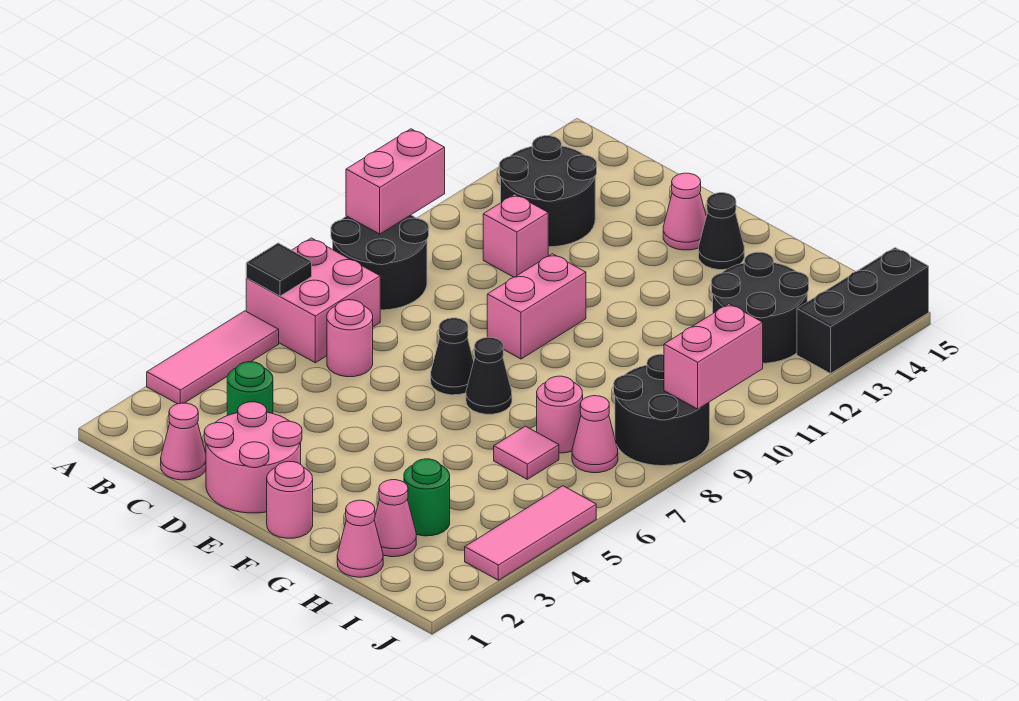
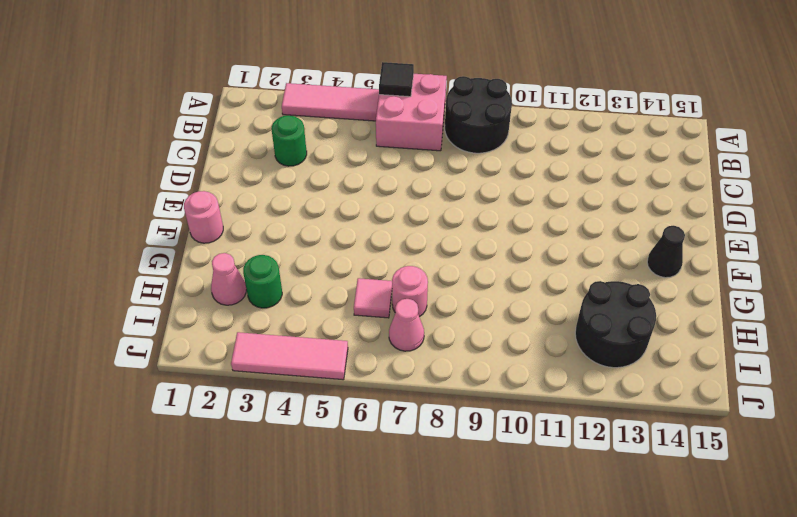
none -> black round brick B12:C13 level 1
none -> pink cone C1 level 1
none -> pink round brick C6 level 1

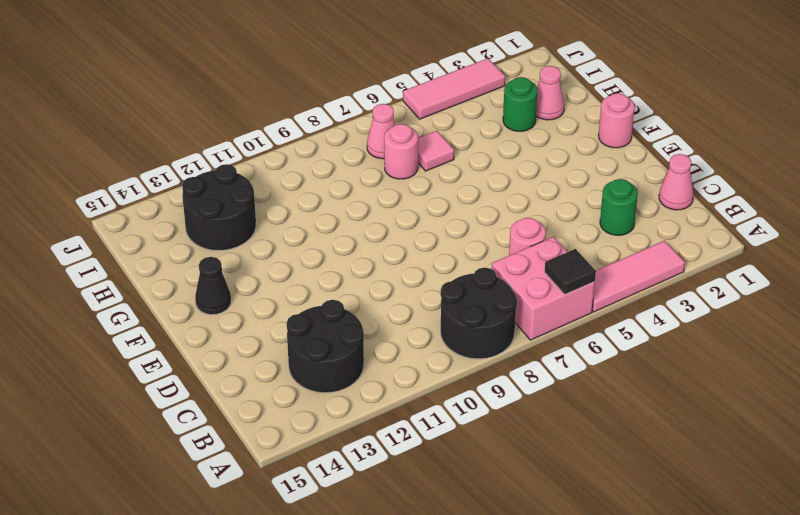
none -> pink brick C11 level 1
none -> pink round brick D1:E2 level 1
none -> black cone E7 level 1

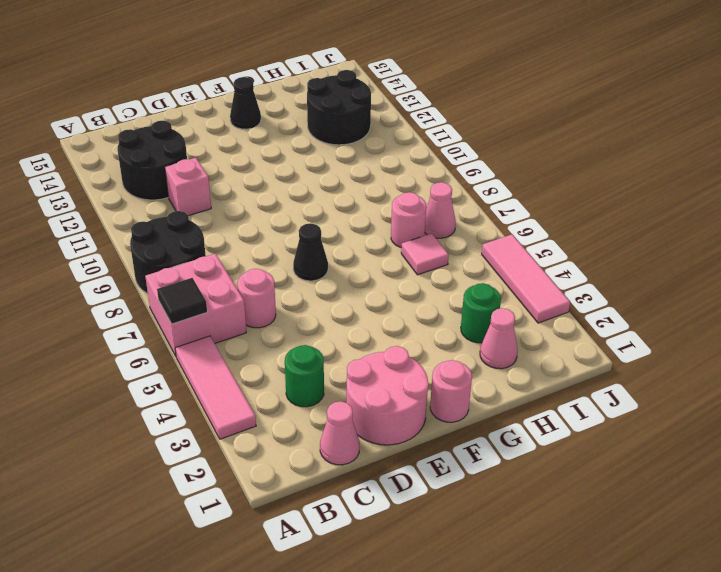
none -> pink brick E9:E10 level 1
none -> pink cone E14 level 1
none -> black cone F7 level 1

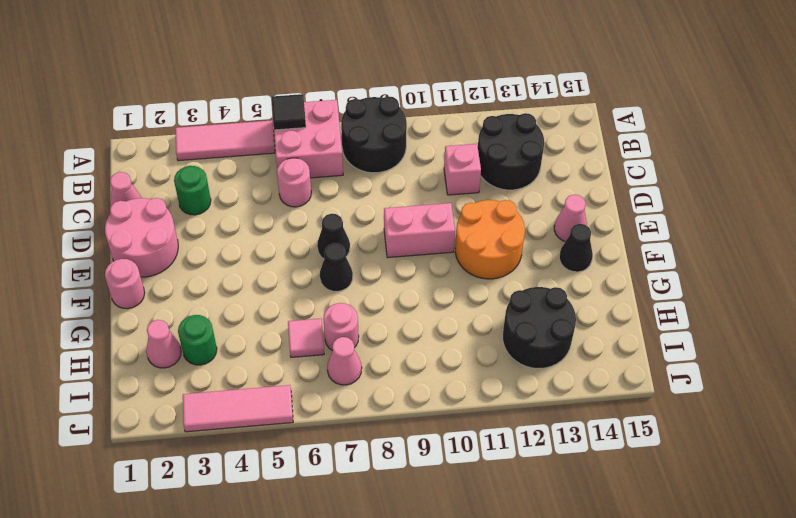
orange round brick E11:F12 level 1 -> none
none -> pink cone H1 level 1
none -> black round brick I8:J9 level 1
none -> black brick J13:J15 level 1

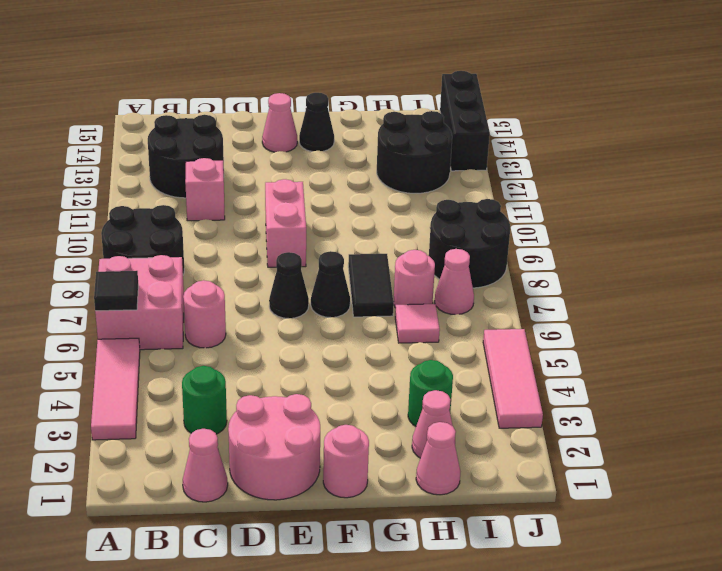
black tile G7:G8 level 1 -> none
none -> pink brick A9:A10 level 2
none -> pink brick J9:J10 level 2

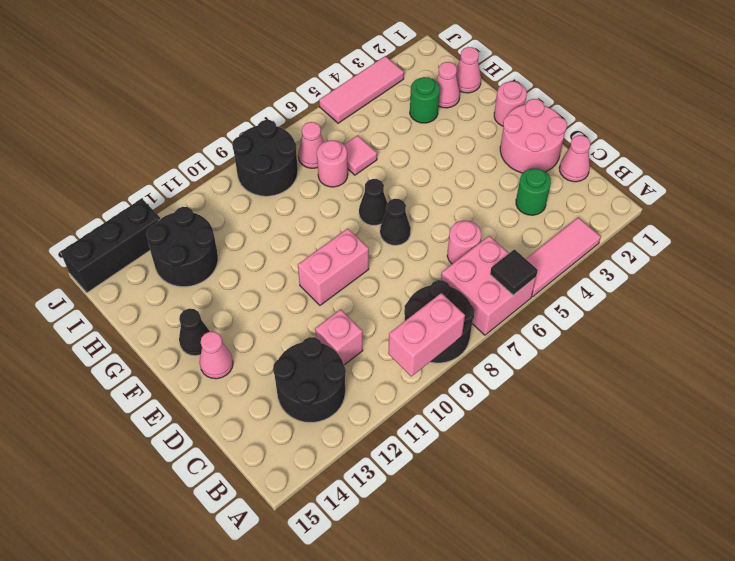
none -> pink brick J9:J10 level 2

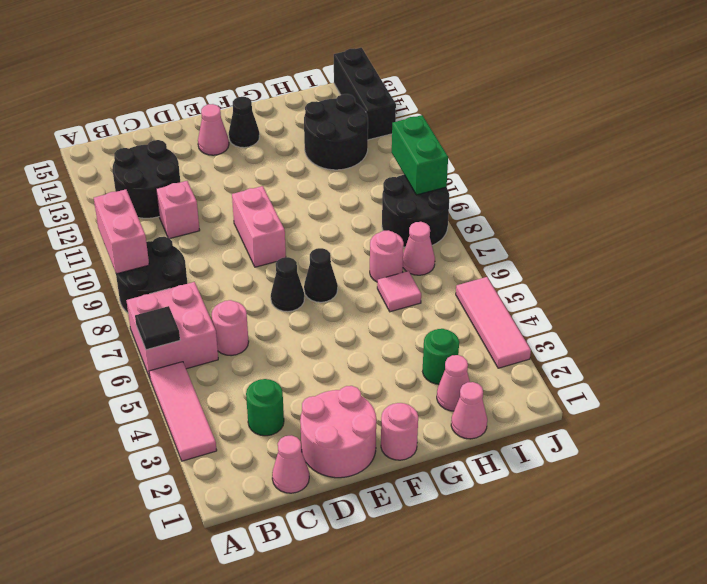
green brick J9:J10 level 2 -> pink brick J9:J10 level 2

